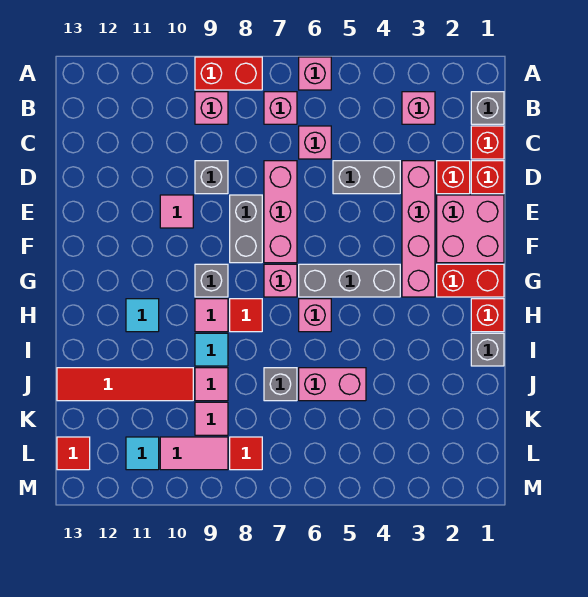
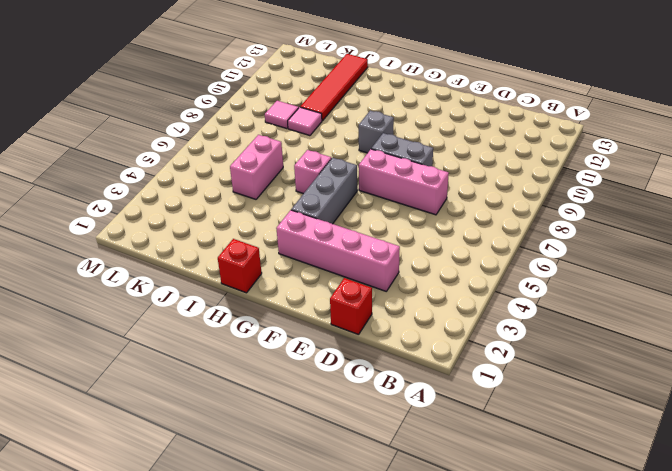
none -> pink brick A6 level 1
none -> red brick A8:A9 level 1
none -> grey brick B1 level 1
none -> pink brick B3 level 1

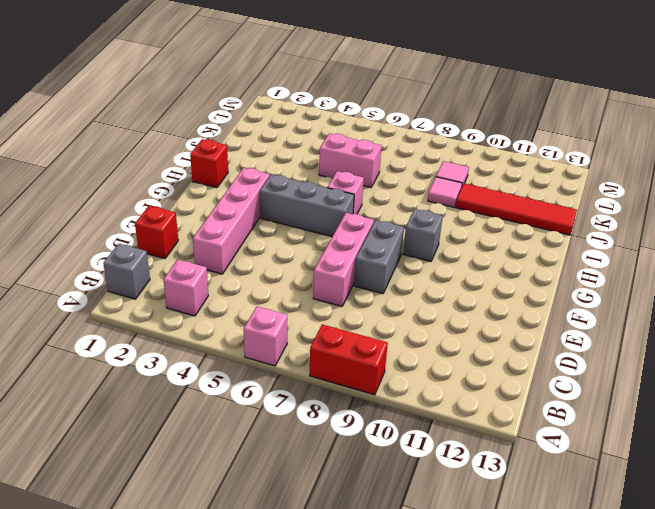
none -> pink brick B7 level 1
none -> pink brick B9 level 1
none -> red brick C1 level 1
none -> pink brick C6 level 1

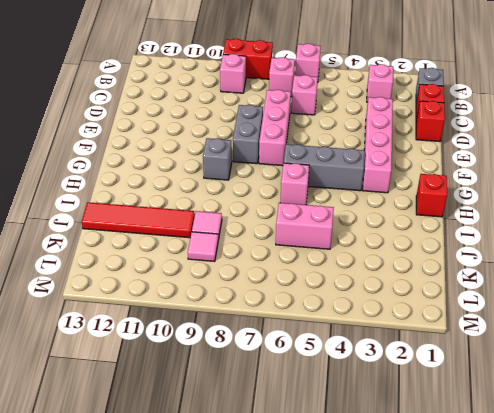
none -> red brick D2 level 1
none -> grey brick D4:D5 level 1
none -> grey brick D9 level 1
none -> pink brick E1:F2 level 1

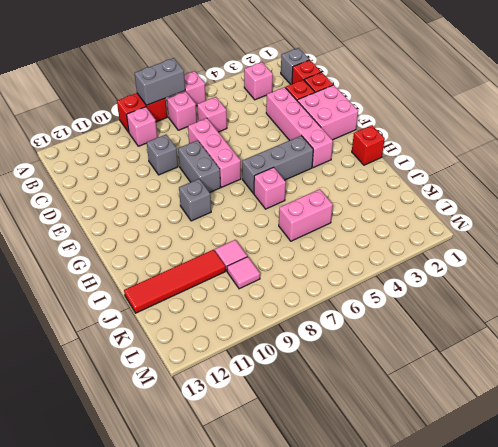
grey brick A7:A8 level 2 -> grey brick D4:D5 level 1
none -> pink tile E10 level 1
none -> red brick G1:G2 level 1
none -> pink brick G7 level 1
none -> red tile H8 level 1

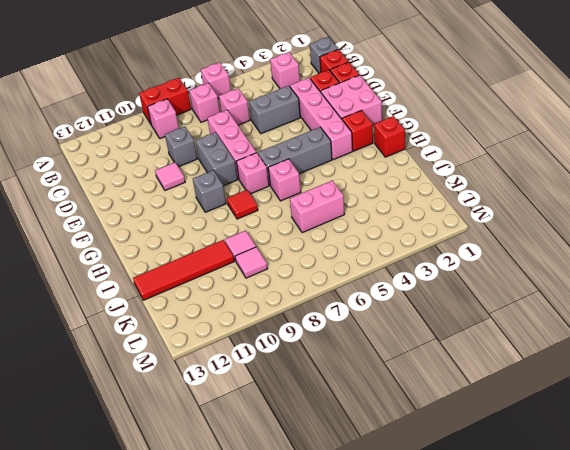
red brick G2 level 1 -> red brick G1:G2 level 1
none -> pink tile H9 level 1
none -> cyan tile H11 level 1
none -> grey brick I1 level 1
none -> cyan tile I9 level 1

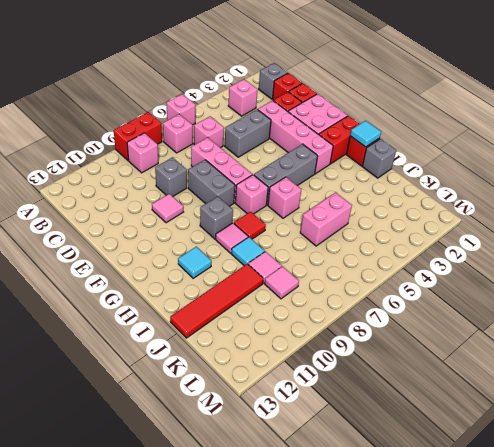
cyan tile H1 level 2 -> cyan tile L11 level 1
none -> grey brick J7 level 1
none -> red tile L8 level 1
none -> pink tile L9:L10 level 1
none -> red tile L13 level 1

